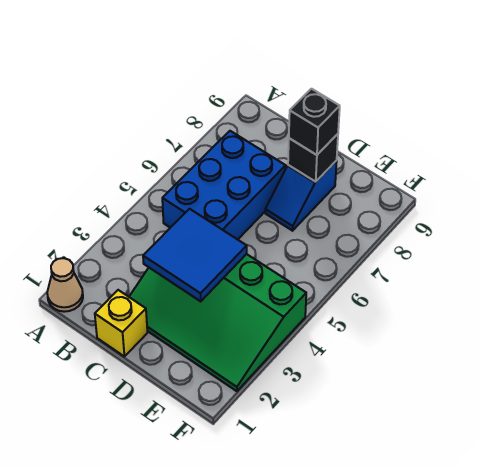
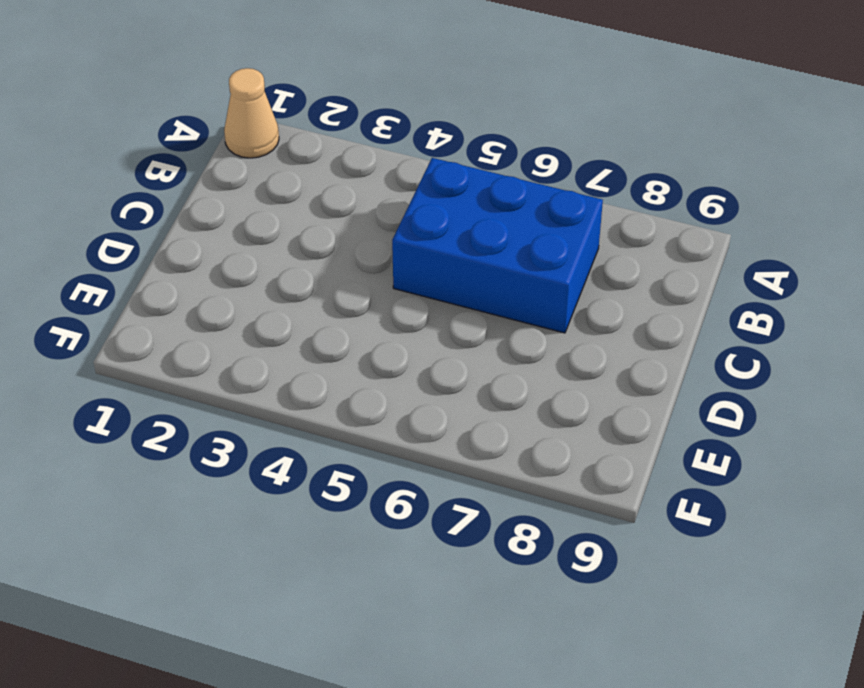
none -> yellow brick C1 level 1
none -> green slope C2:F4 level 1 top 4

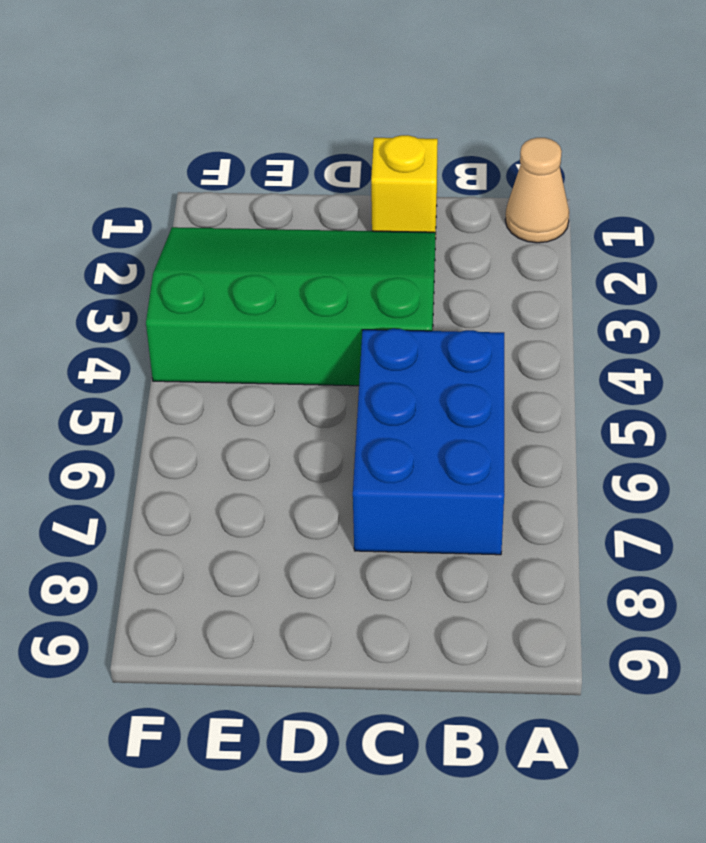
none -> blue slope D7:D8 level 1 top 8
none -> blue tile C3:D4 level 2

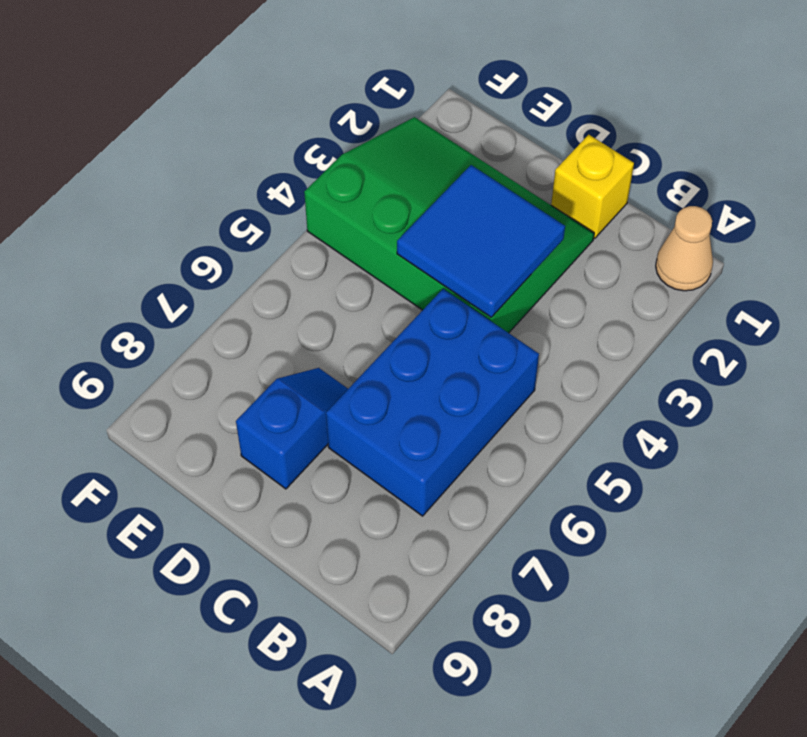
none -> black brick D8 level 2
none -> black brick D8 level 3

